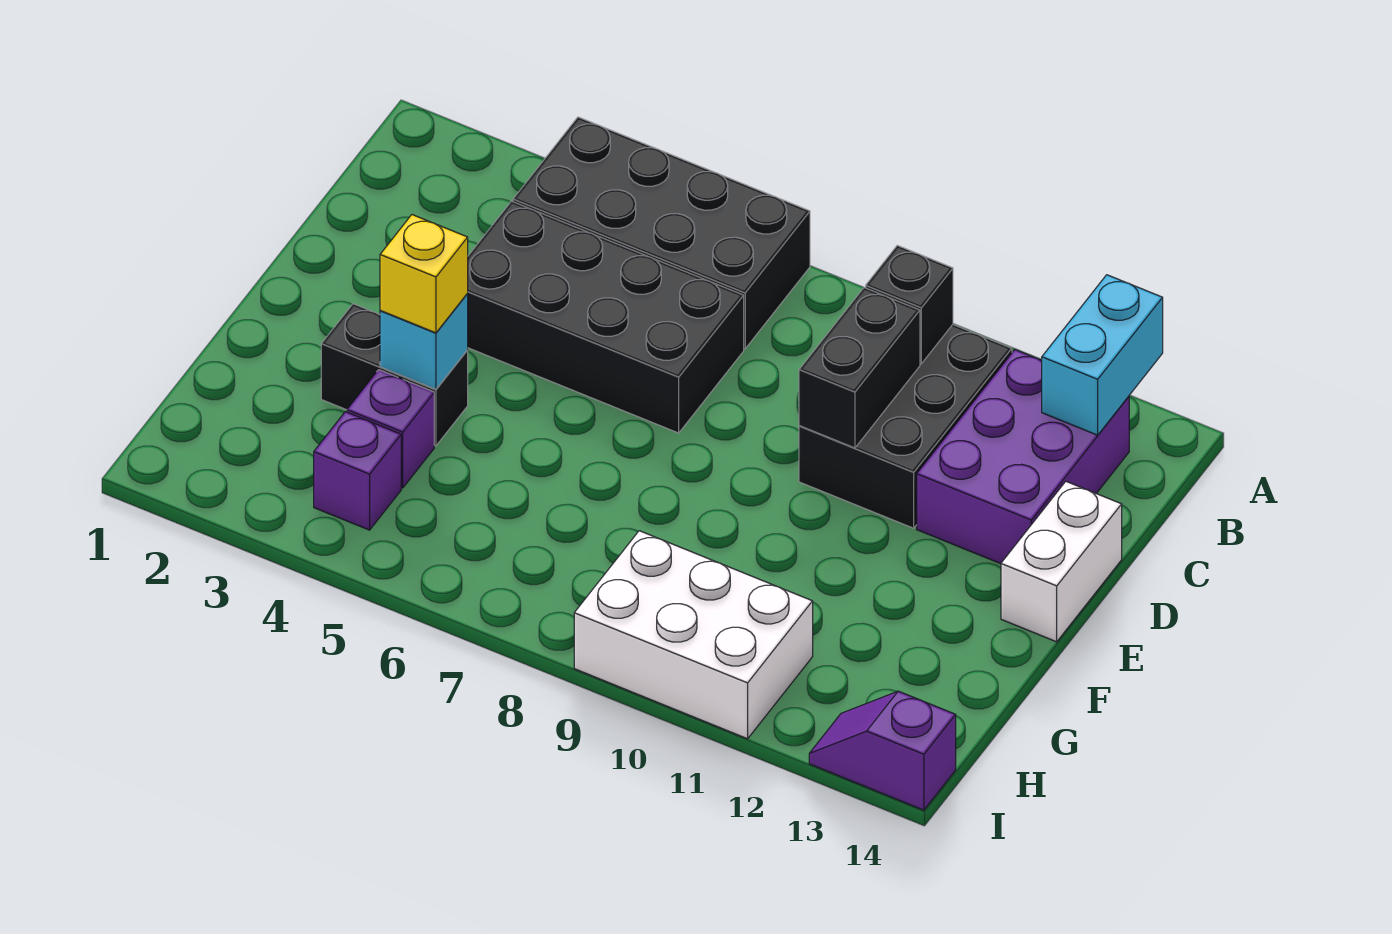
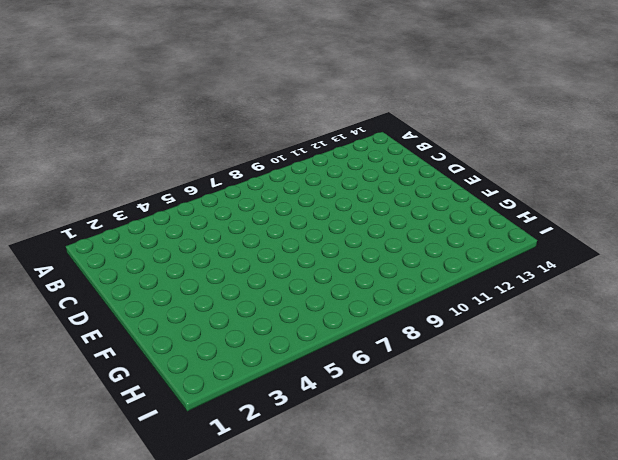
none -> black brick A4:B7 level 1
none -> black brick B10:D11 level 1
none -> purple brick B12:D13 level 1

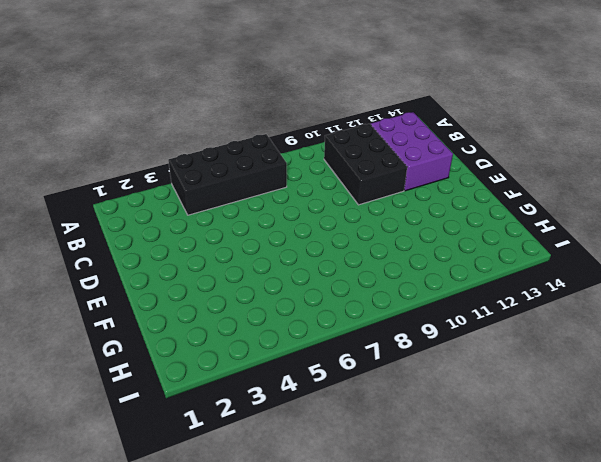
none -> black brick C4:D7 level 1
none -> white brick D14:E14 level 1
none -> black brick F3:F4 level 1

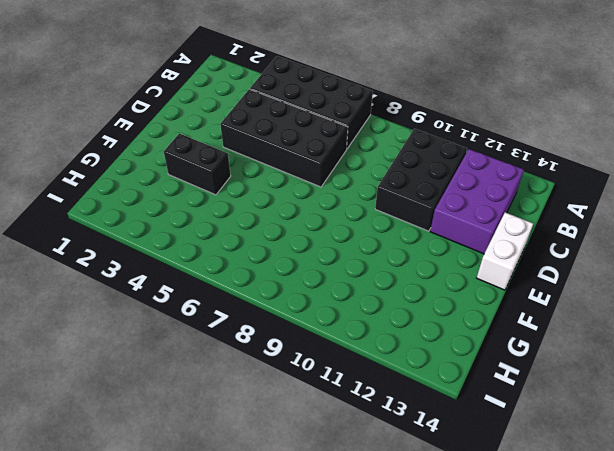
none -> purple brick G4 level 1
none -> purple brick H4 level 1
none -> white brick H9:I11 level 1

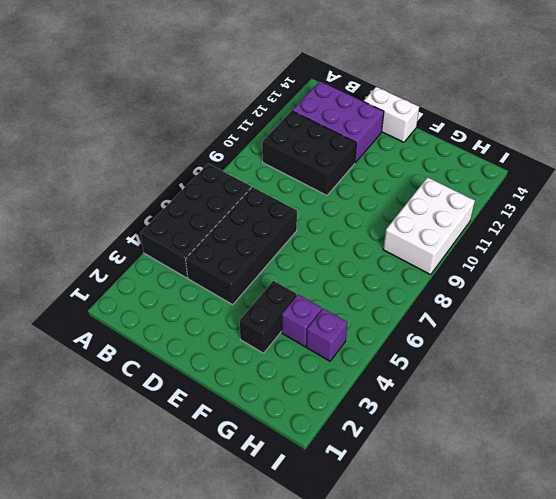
none -> purple slope I13:I14 level 1 top 14
none -> cyan brick A13:B13 level 2
none -> black brick B10 level 2

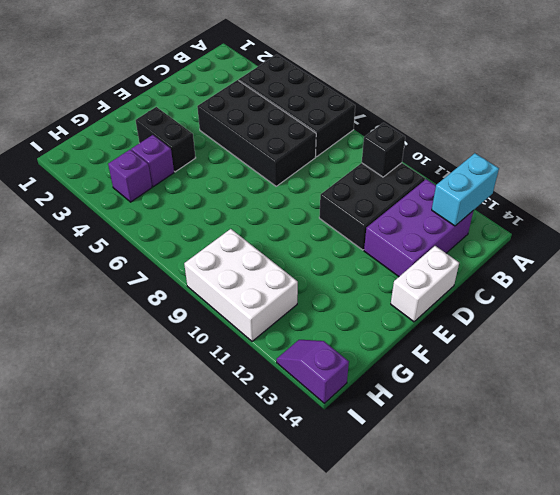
none -> black brick C10:D10 level 2
none -> cyan brick F4 level 2
none -> yellow brick F4 level 3

